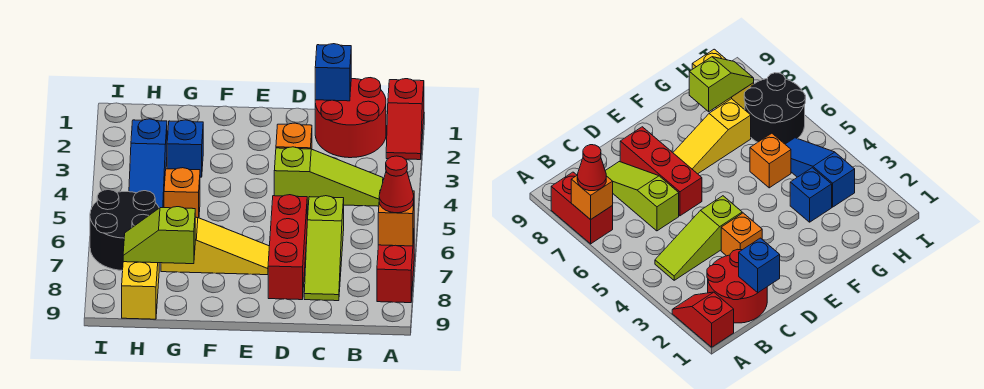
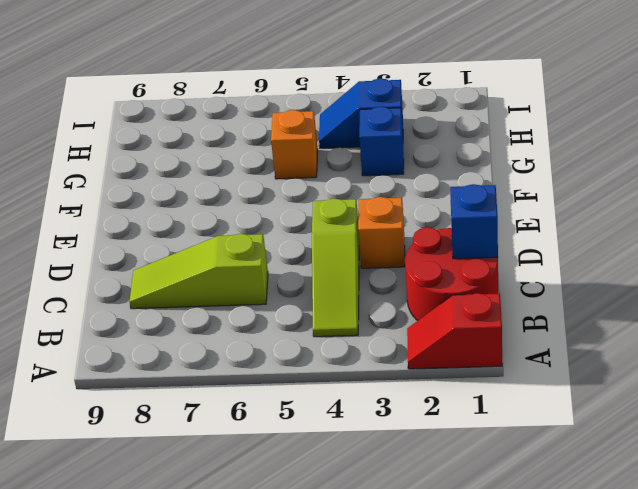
blue slope H3:H4 level 1 top 3 -> blue slope H3:H5 level 1 top 3
none -> red brick A7:A8 level 1
none -> red brick D6:D8 level 1
none -> yellow slope E7:G7 level 1 top G

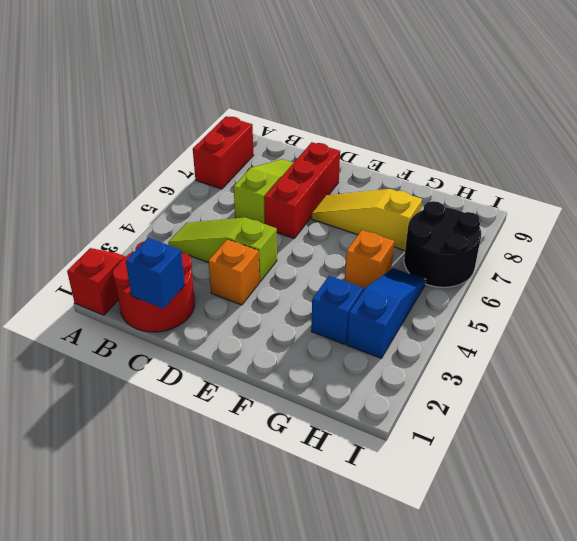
none -> yellow brick H8:H9 level 1
none -> orange brick A7 level 2
none -> lime slope G8:H8 level 2 top G

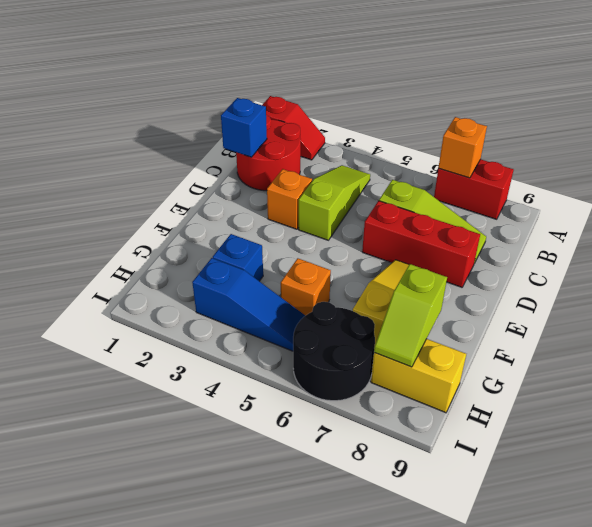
none -> red cone A7 level 3

